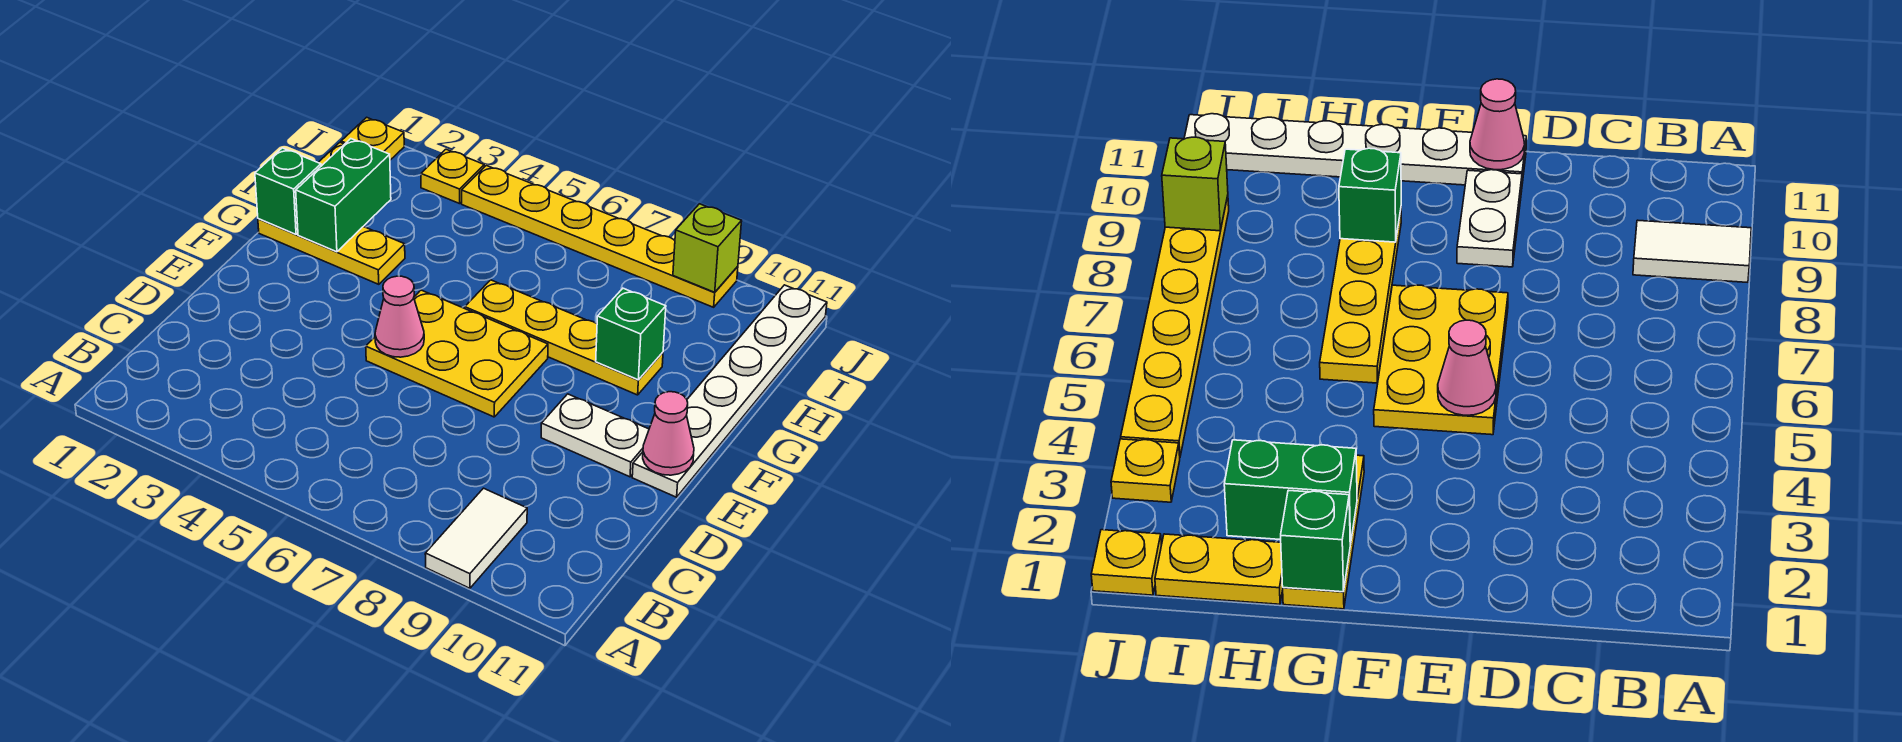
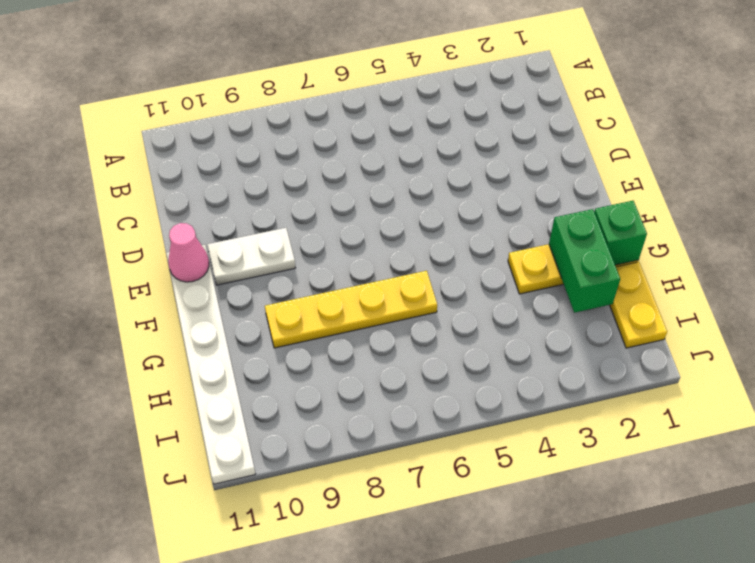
none -> white tile A9:B9 level 1
none -> yellow plate E5:F7 level 1
none -> yellow plate J1 level 1

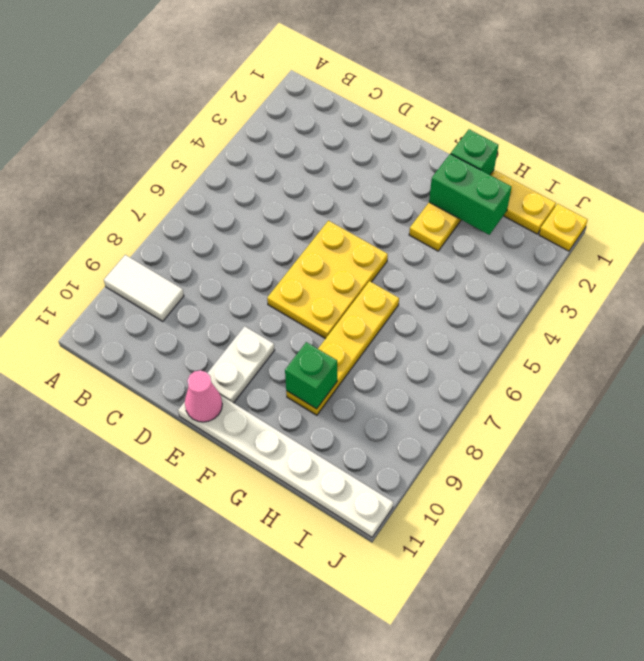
none -> yellow plate J3 level 1
none -> yellow plate J4:J9 level 1
none -> pink cone E5 level 2

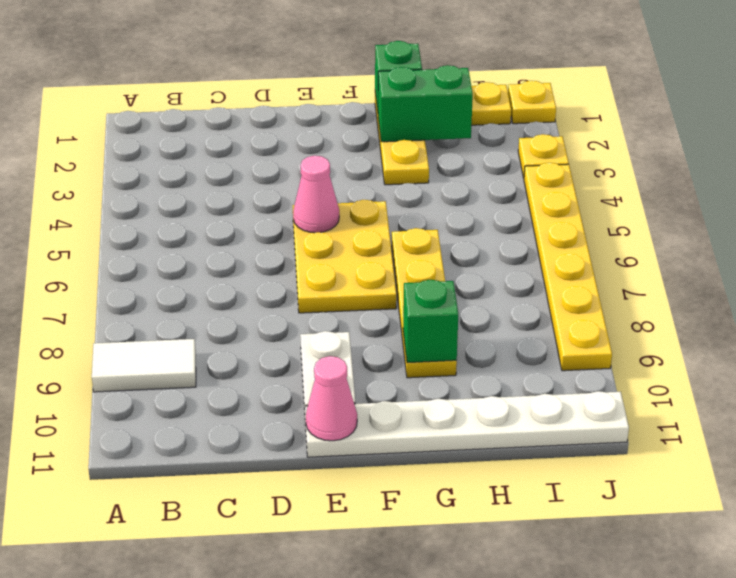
none -> lime brick J9 level 2

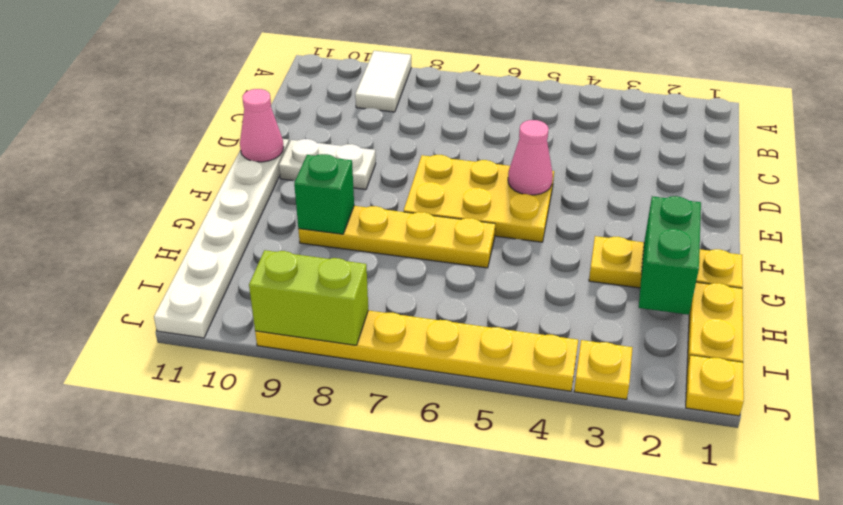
lime brick J8:J9 level 2 -> lime brick J9 level 2
none -> green brick G1 level 2

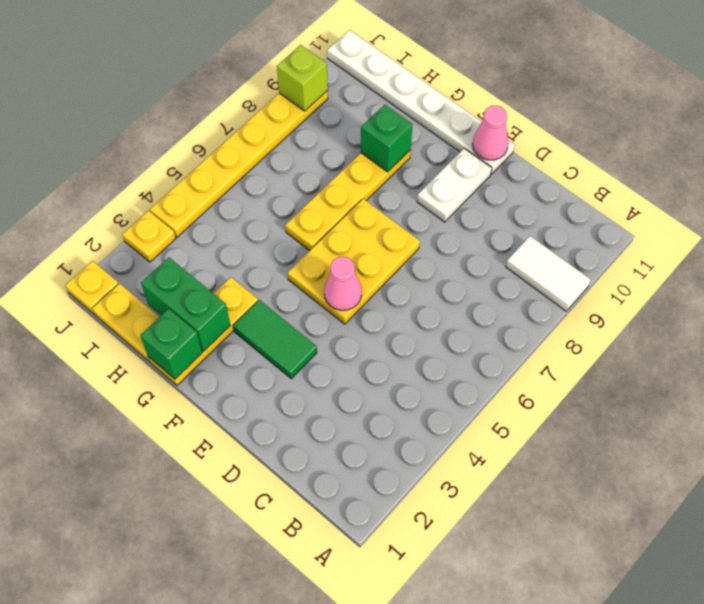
green tile E3:F3 level 1 -> none

